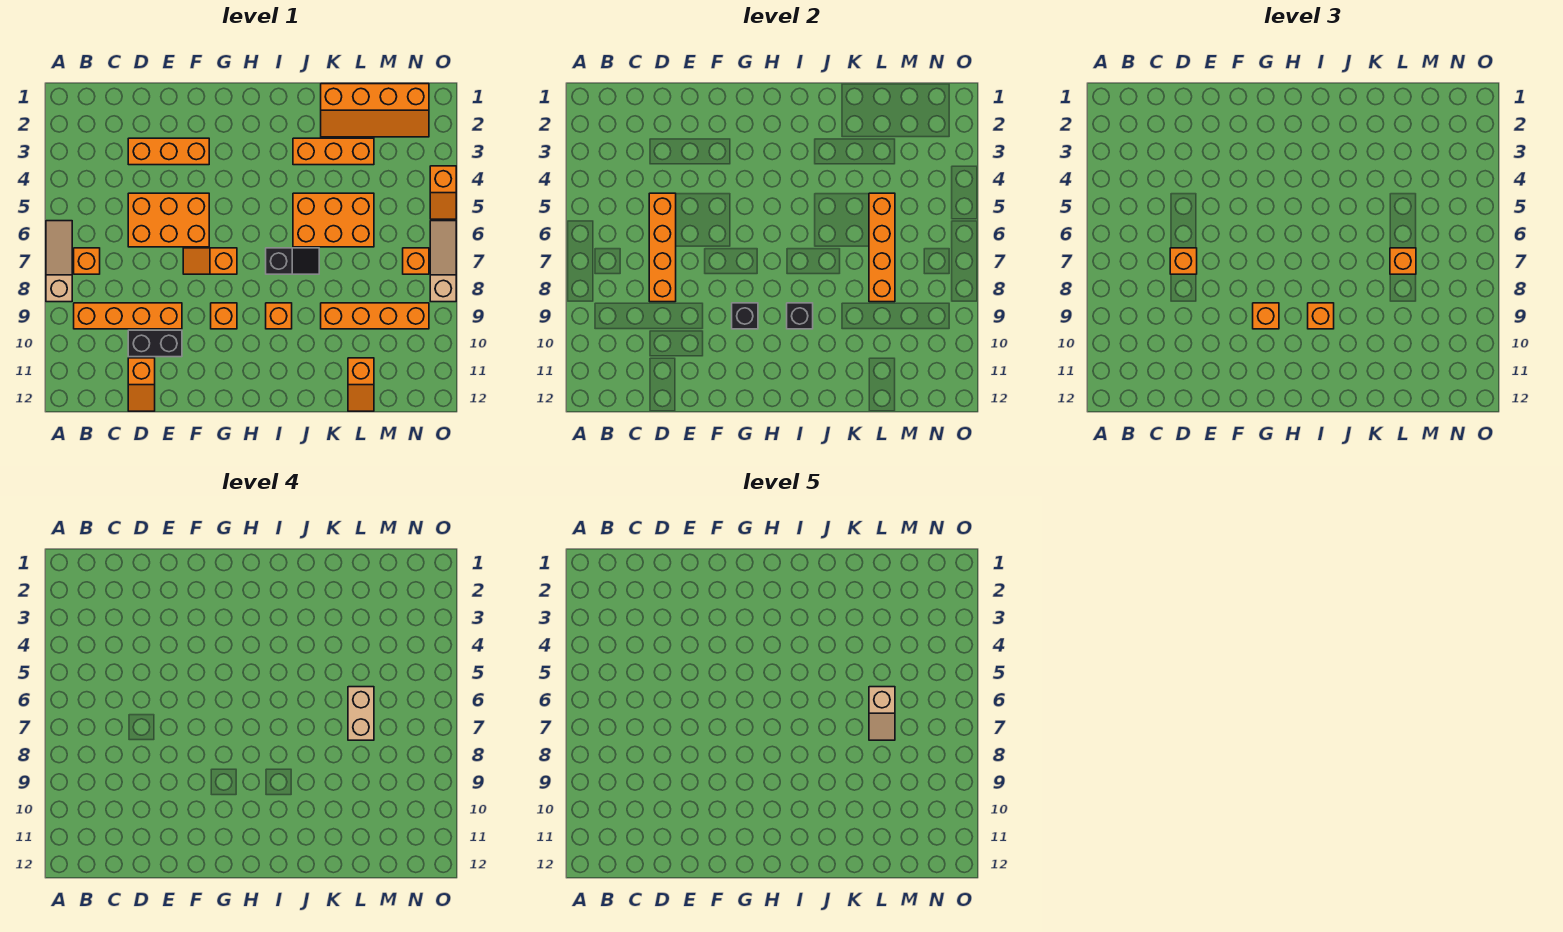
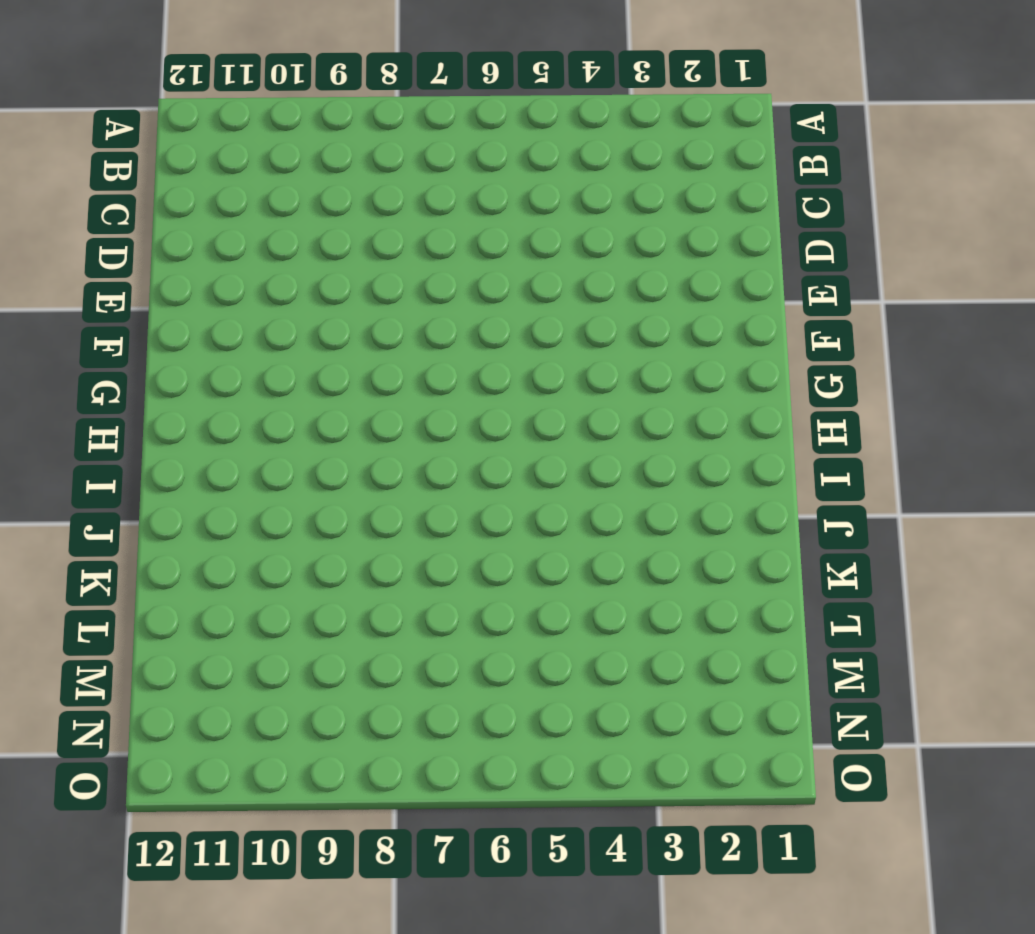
none -> tan slope A6:A8 level 1 top 8
none -> orange brick B7 level 1
none -> orange brick B9:E9 level 1

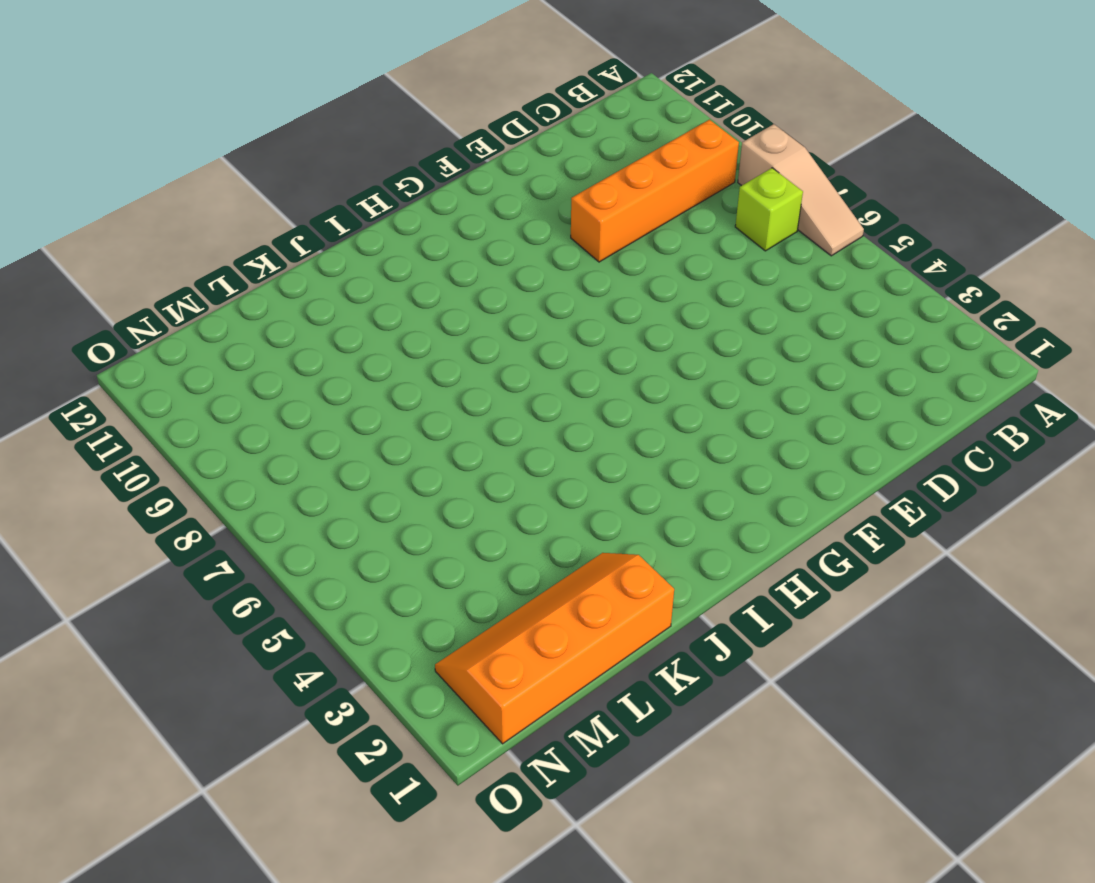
lime brick B7 level 1 -> orange brick B7 level 1
none -> orange brick D3:F3 level 1
none -> orange brick D5:F6 level 1
none -> black brick D10:E10 level 1

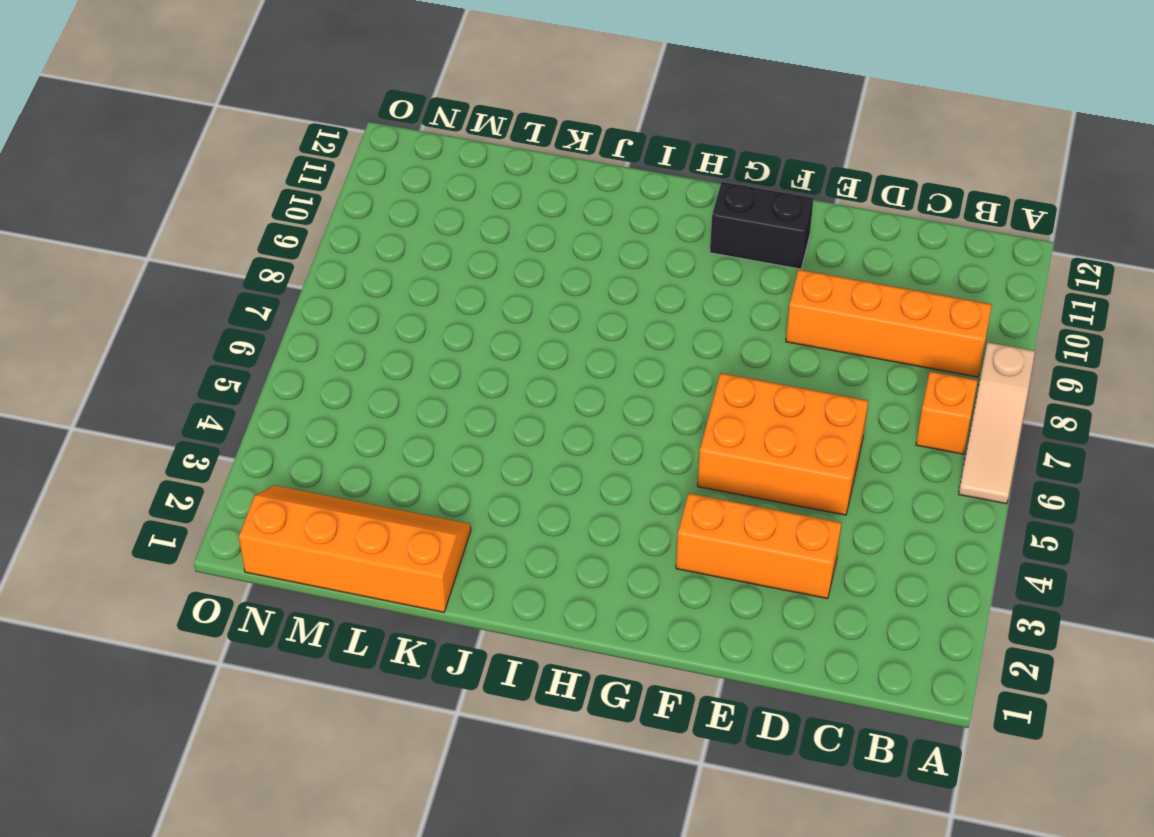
black brick F11:G11 level 1 -> black brick D10:E10 level 1
none -> orange slope D11:D12 level 1 top 11
none -> orange slope F7:G7 level 1 top G
none -> orange brick G9 level 1

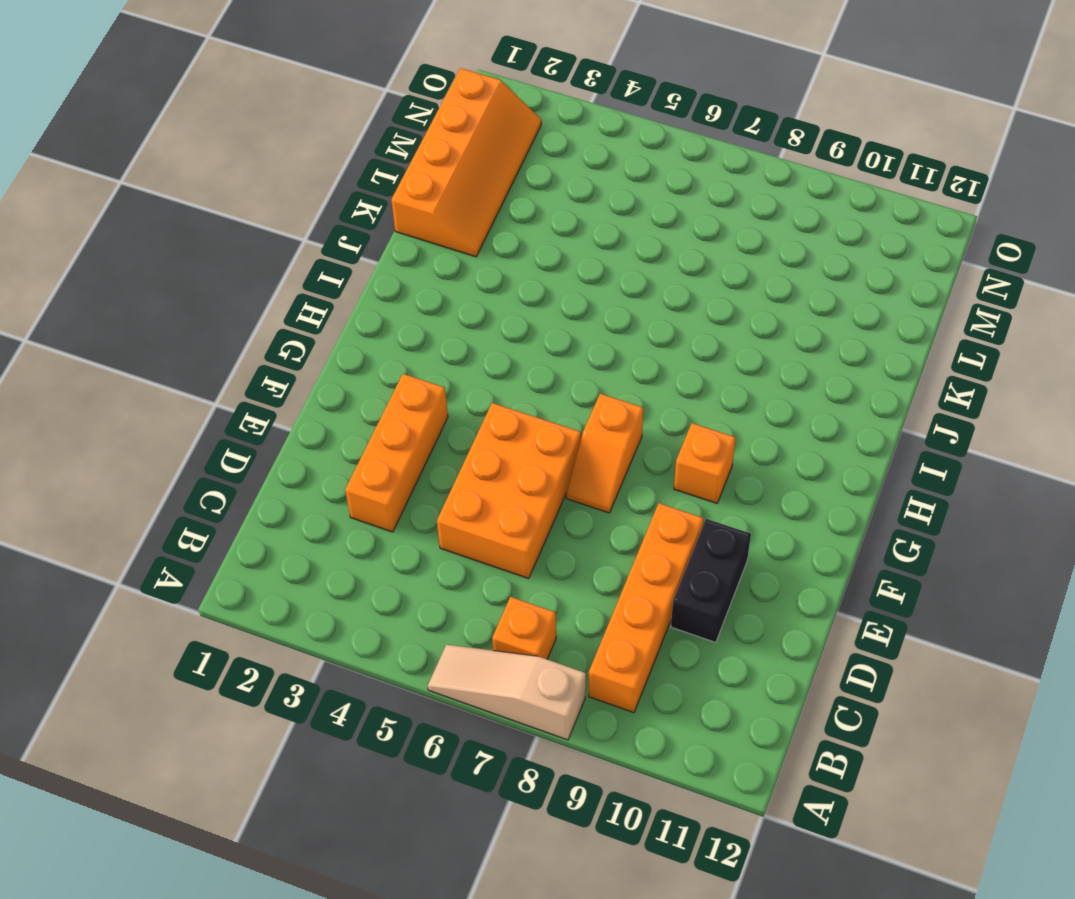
none -> orange slope D11:D12 level 1 top 11
none -> black slope I7:J7 level 1 top I
none -> orange brick I9 level 1

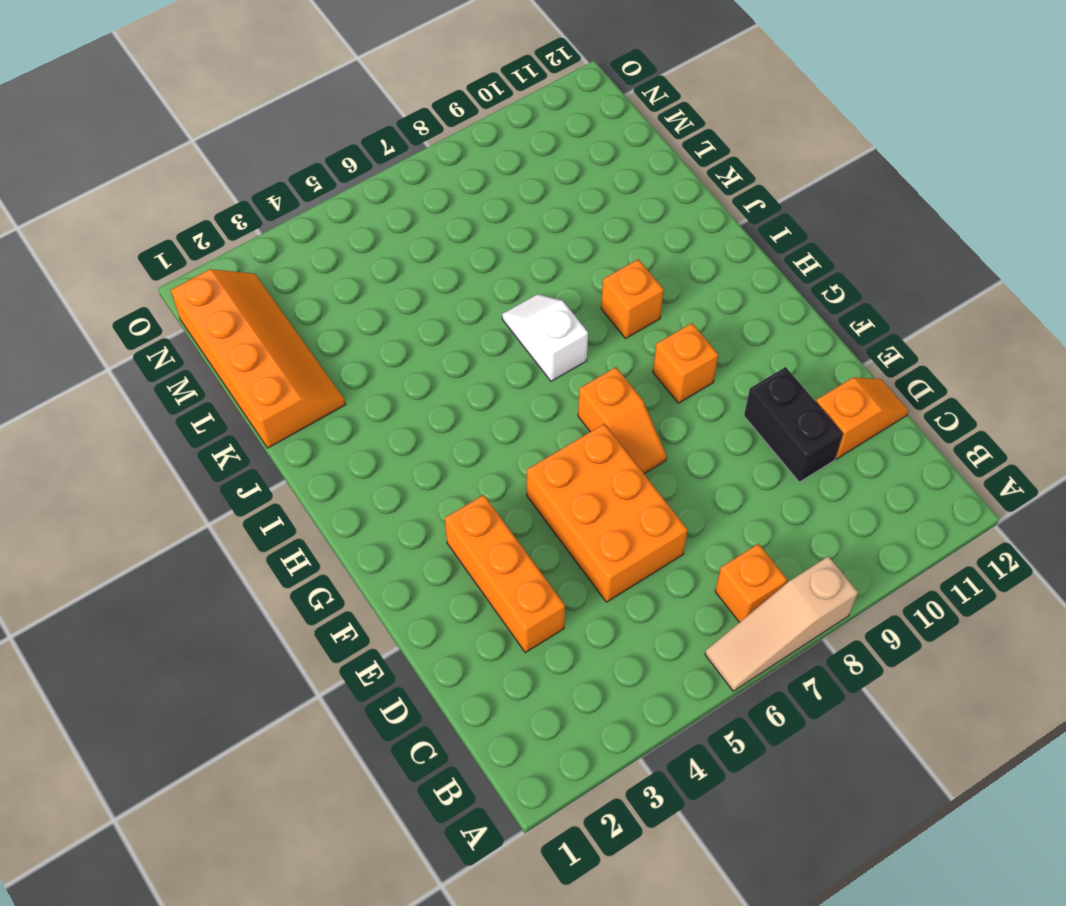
white slope I7:J7 level 1 top I -> black slope I7:J7 level 1 top I
none -> orange brick B9:E9 level 1
none -> orange brick J3:L3 level 1
none -> orange brick J5:L6 level 1

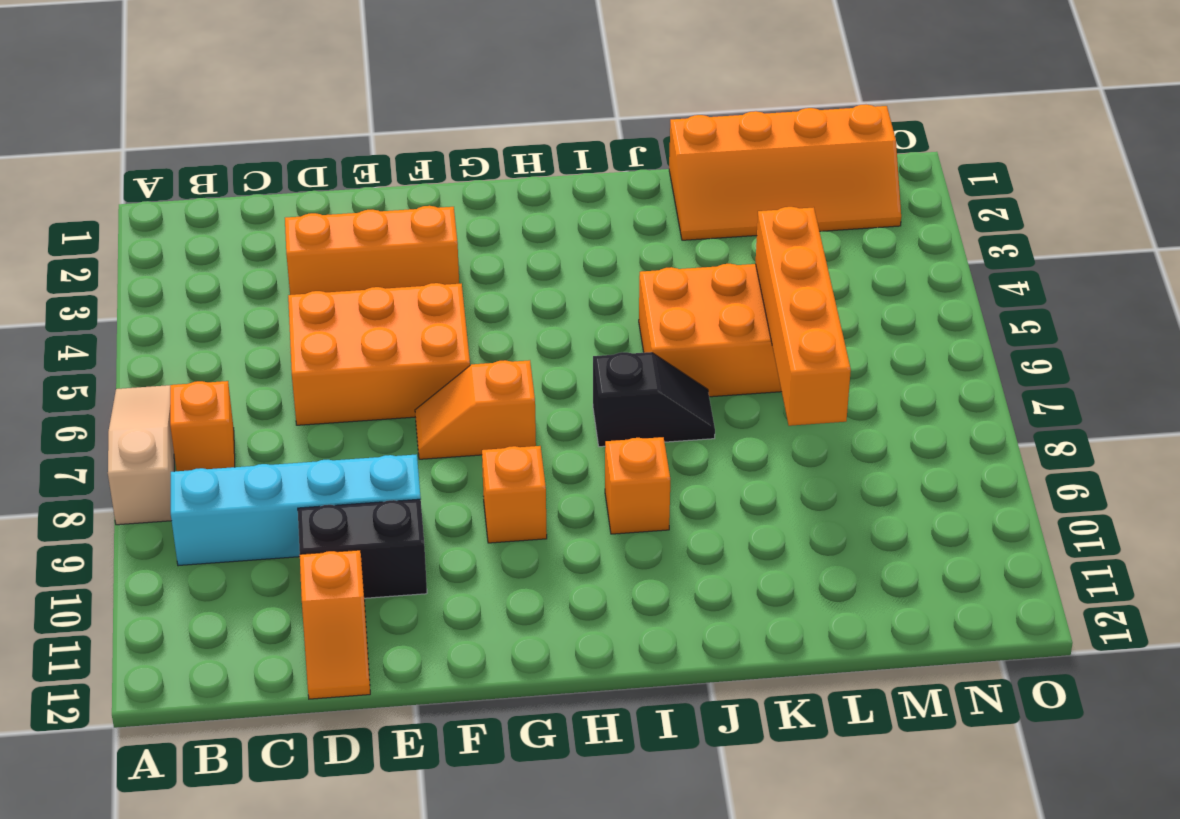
cyan brick B9:E9 level 1 -> orange brick B9:E9 level 1
none -> orange brick J3:L3 level 1
none -> orange brick K9:N9 level 1
none -> orange slope L11:L12 level 1 top 11

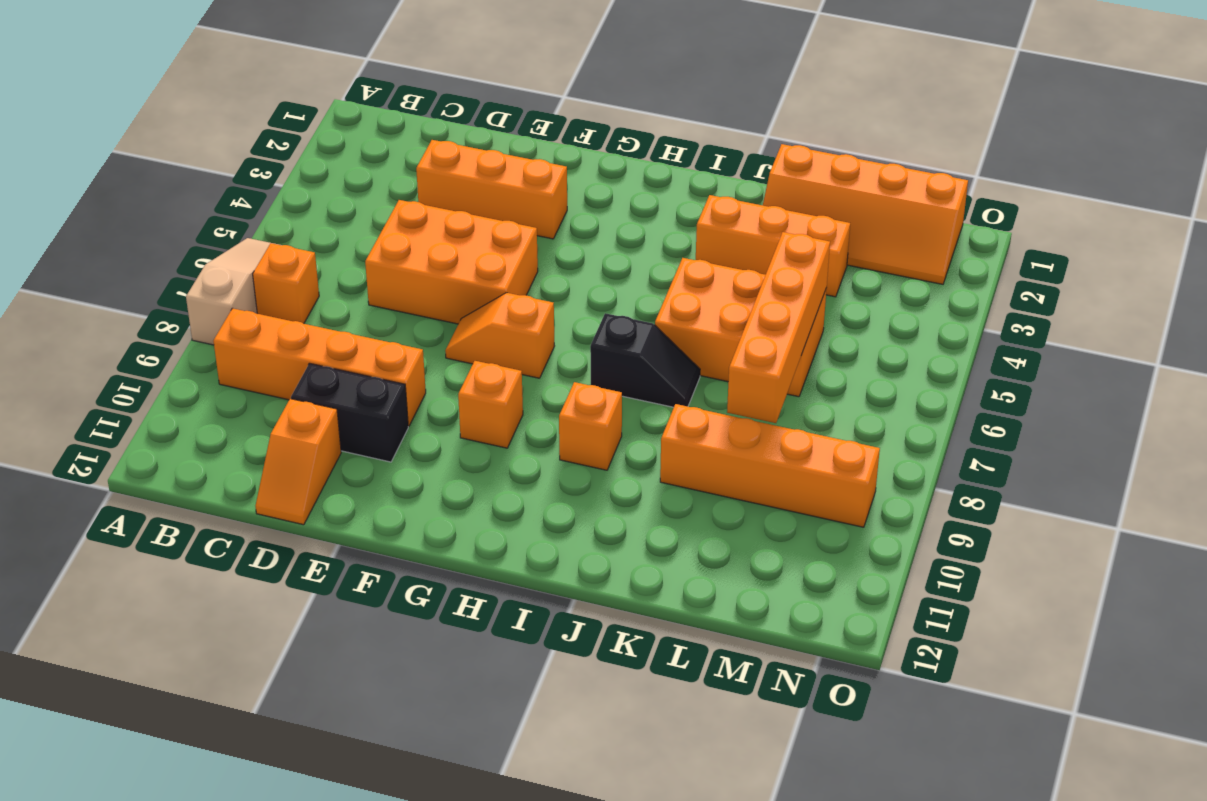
none -> orange slope L11:L12 level 1 top 11
none -> orange brick N7 level 1
none -> orange slope O4:O5 level 1 top 4

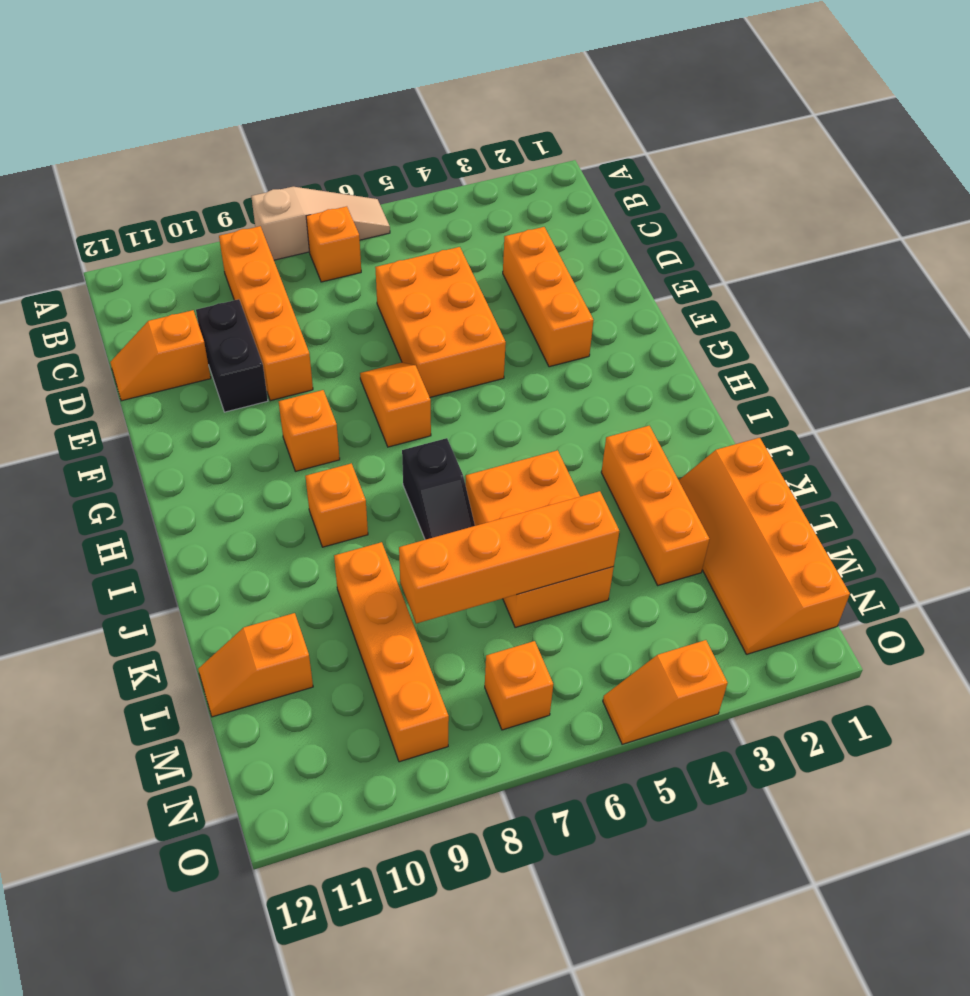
none -> tan slope O6:O8 level 1 top 8
none -> orange brick D5:D8 level 2
none -> black brick G9 level 2

